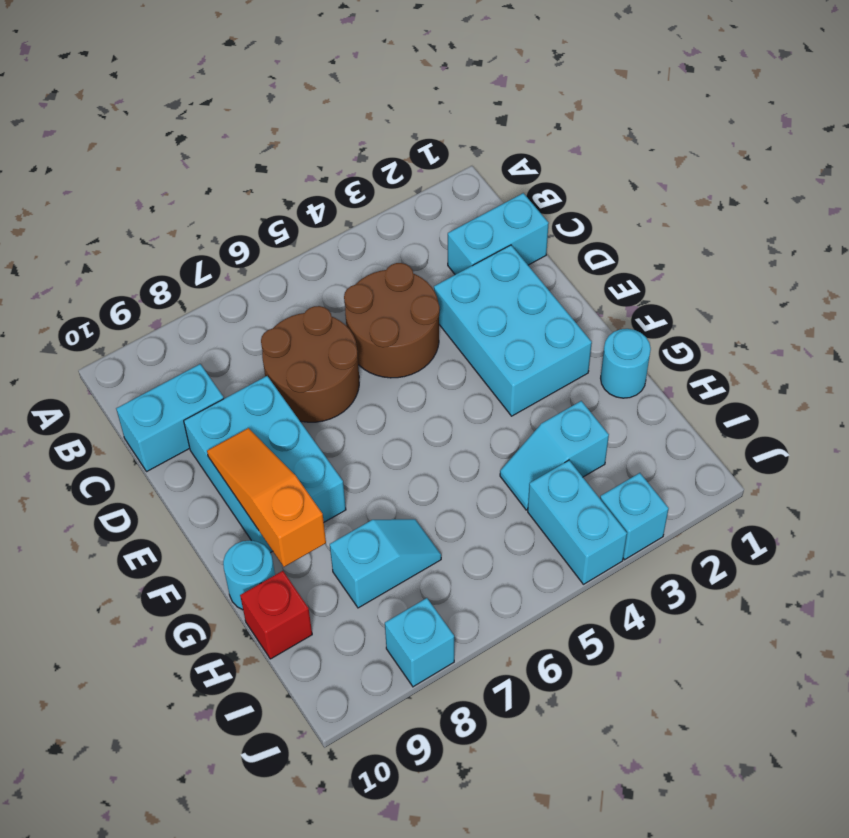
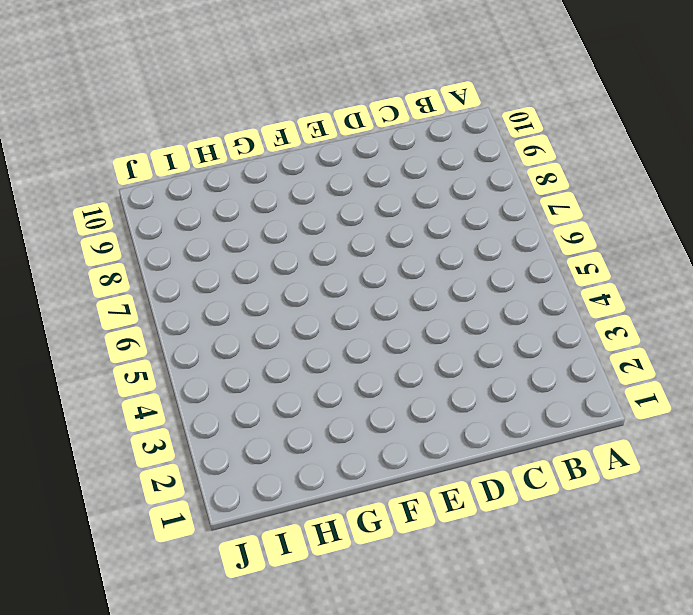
none -> cyan brick C1:C2 level 1
none -> brown round brick C4:D5 level 1
none -> brown round brick C6:D7 level 1

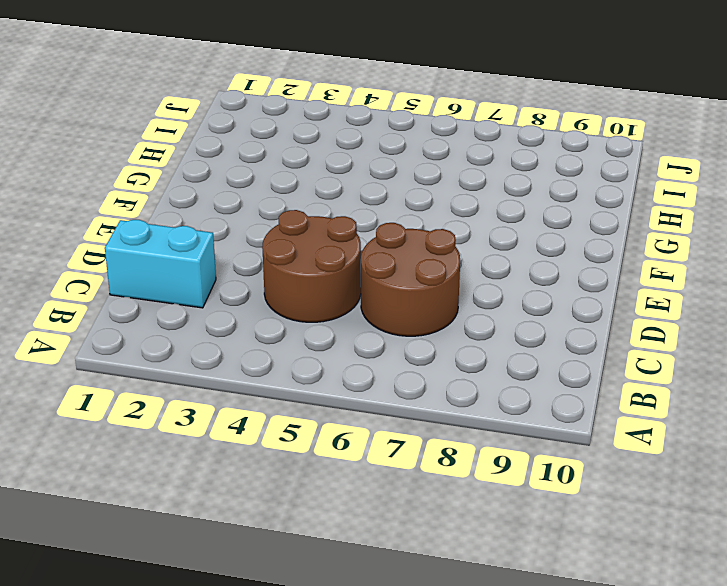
none -> cyan brick C9:C10 level 1
none -> cyan brick D2:F3 level 1
none -> cyan brick D8:F9 level 1

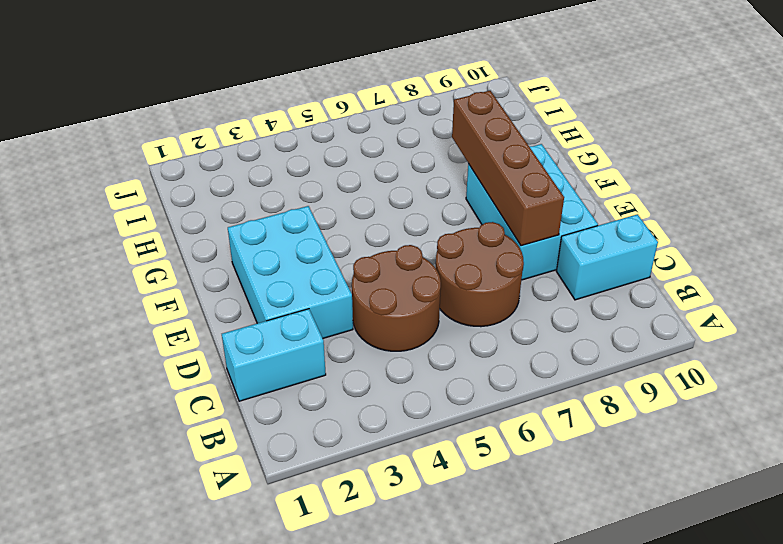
brown brick D8:G8 level 2 -> none
none -> cyan round brick G1 level 1
none -> cyan round brick G10 level 1
none -> cyan slope H3:H4 level 1 top 3

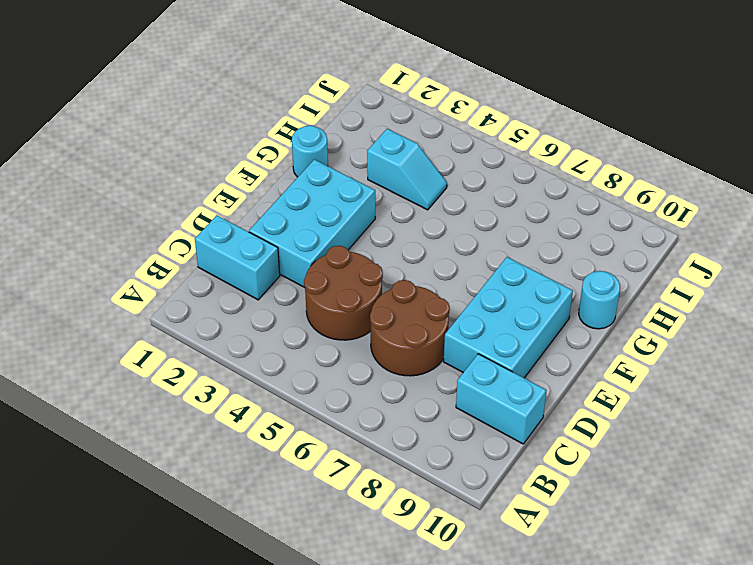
none -> cyan slope H7:H8 level 1 top 8
none -> red brick H10 level 1
none -> cyan brick I4:J4 level 1

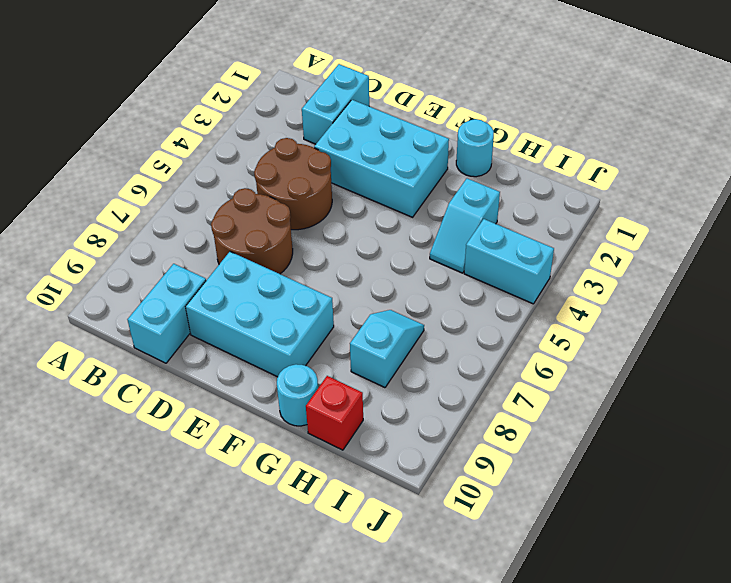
none -> cyan brick J3 level 1
none -> cyan brick J8 level 1
none -> orange slope E9:G9 level 2 top G

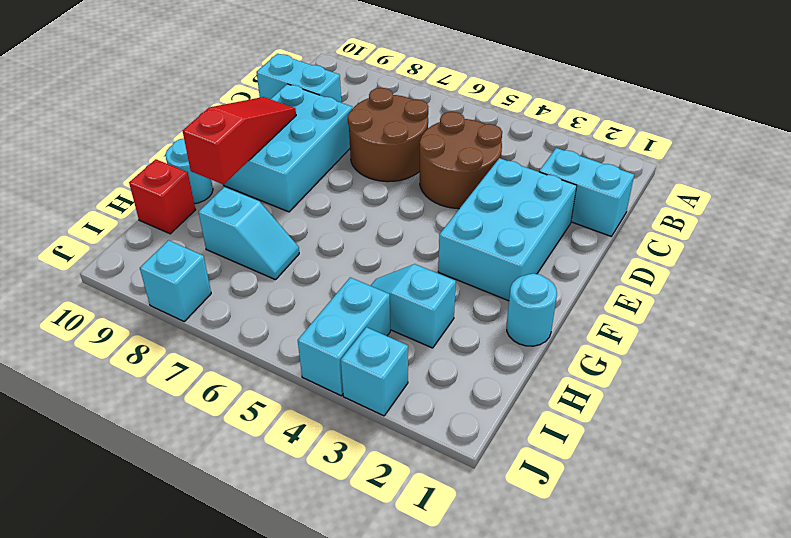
red slope E9:G9 level 2 top G -> orange slope E9:G9 level 2 top G

